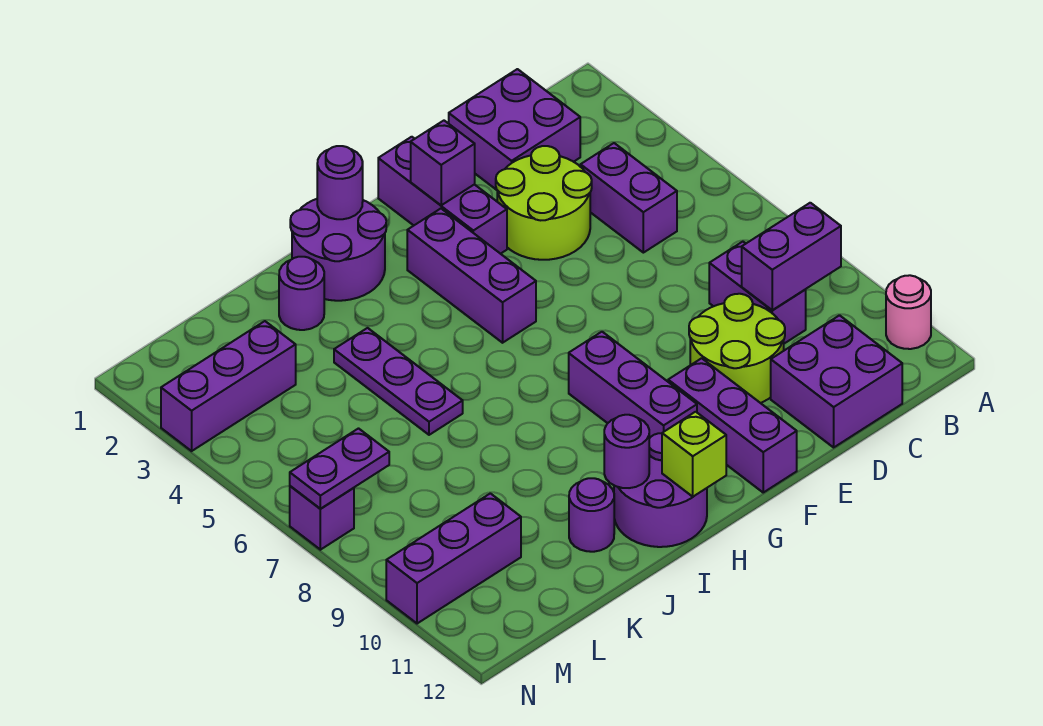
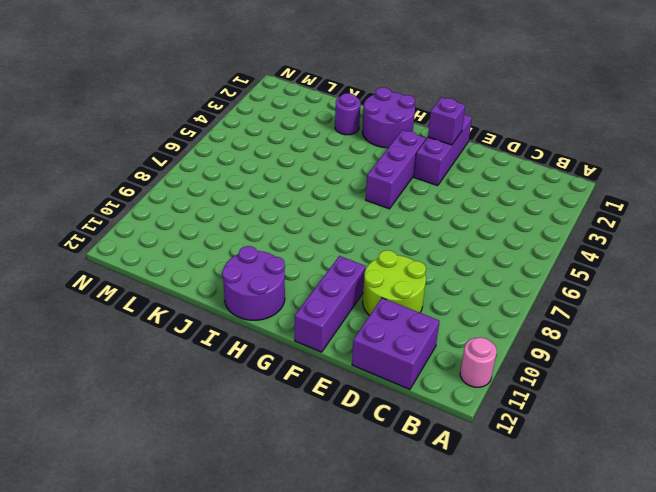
none -> purple brick C1:D2 level 1
none -> purple brick C4:C5 level 1
none -> purple brick C8:C9 level 1

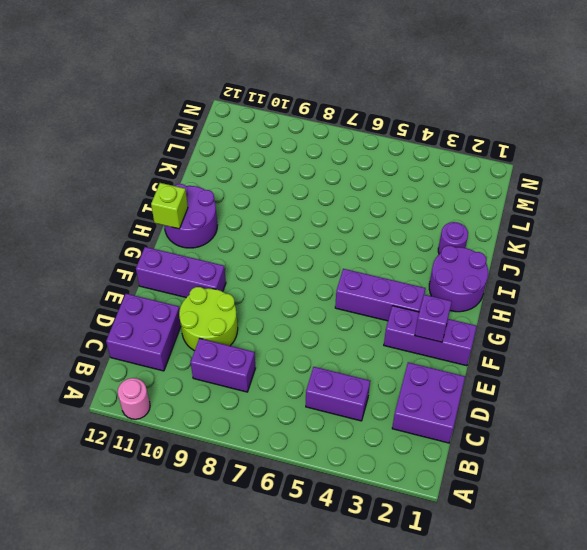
none -> lime round brick D3:E4 level 1
none -> purple brick G8:G10 level 1
none -> purple plate J4:J6 level 1

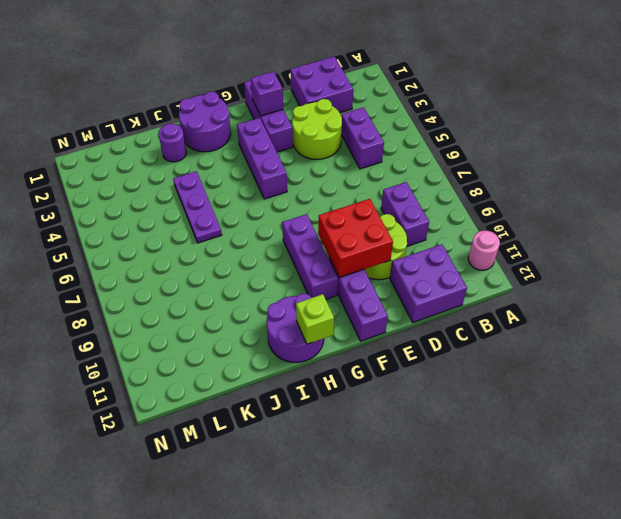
red brick E9:F10 level 2 -> none
none -> purple round brick J11 level 1
none -> purple brick L3:N3 level 1
none -> purple brick L10:N10 level 1

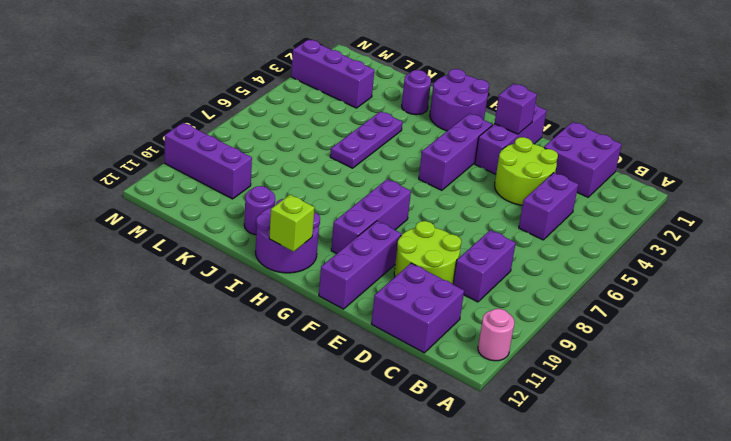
none -> purple brick N7 level 1
none -> purple brick B9:C9 level 2
none -> purple round brick H1 level 2

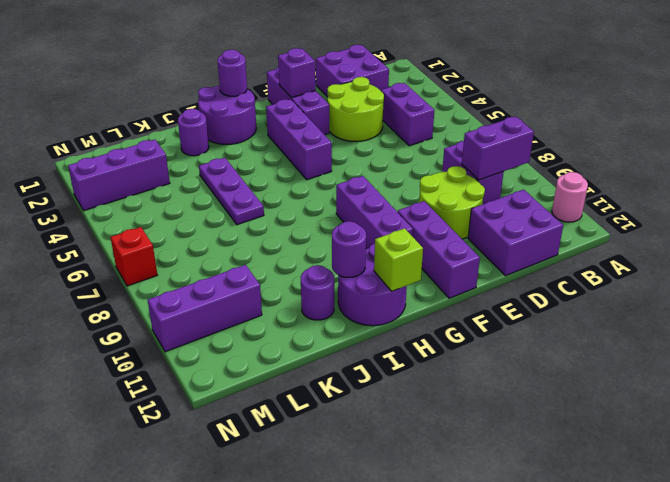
red brick N7 level 1 -> purple brick N7 level 1
none -> purple plate M7:N7 level 2

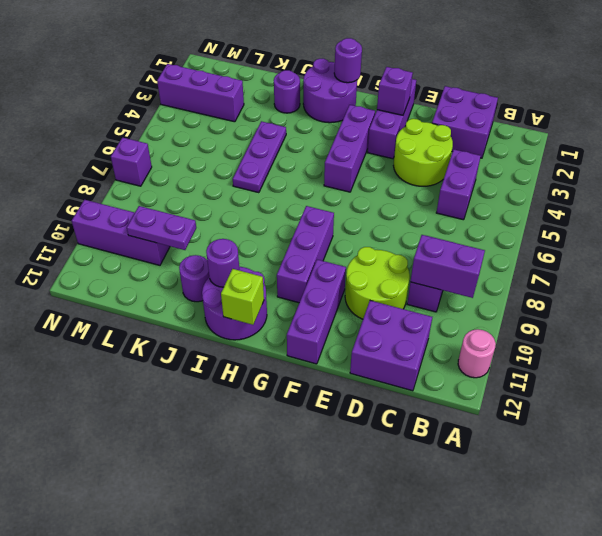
purple plate K10:L10 level 2 -> purple plate M7:N7 level 2

